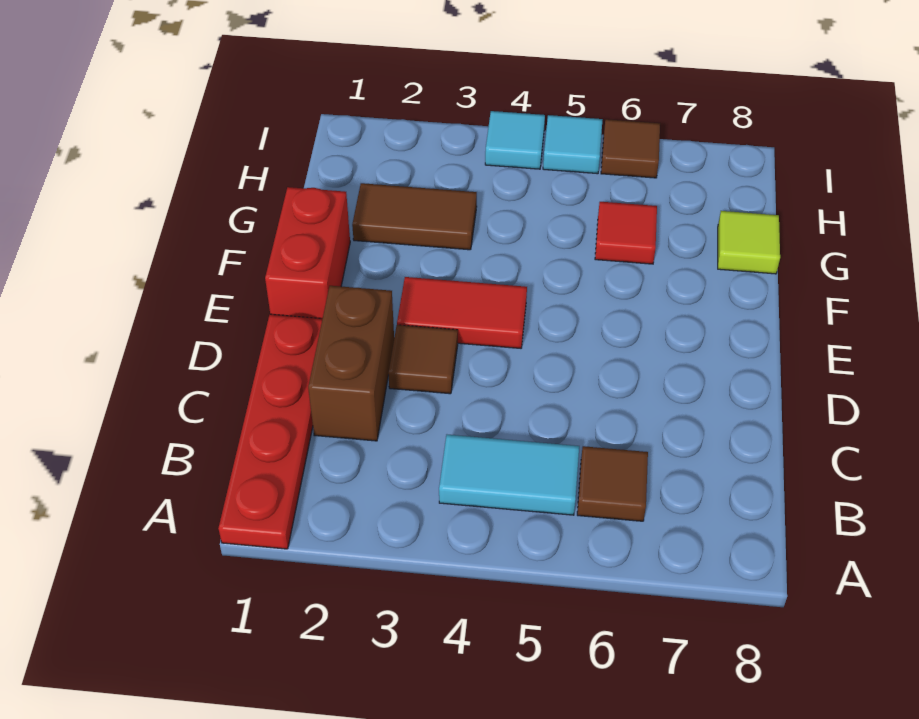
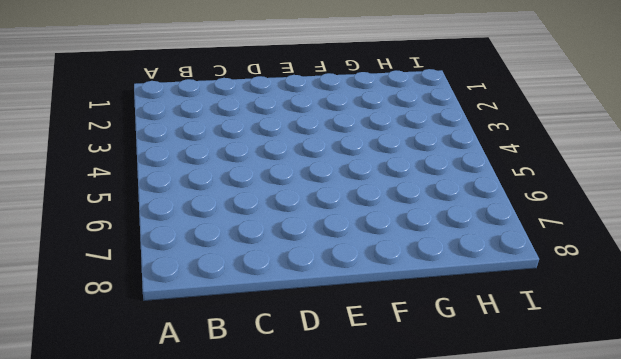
none -> red plate A1:D1 level 1
none -> cyan tile B4:B5 level 1
none -> brown tile B6 level 1

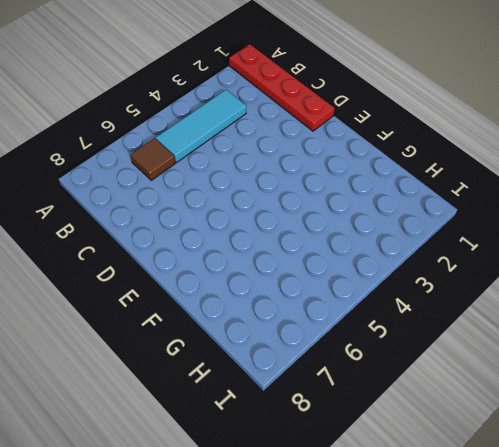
cyan tile B3:B5 level 1 -> cyan tile B4:B5 level 1
none -> brown brick C2:D2 level 1
none -> brown tile D3 level 1
none -> red brick E1:F1 level 1

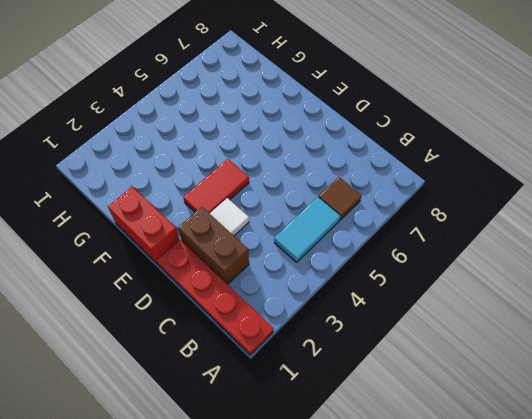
white tile D3 level 1 -> brown tile D3 level 1
none -> brown tile G2:G3 level 1
none -> red tile G6 level 1
none -> lime tile G8 level 1

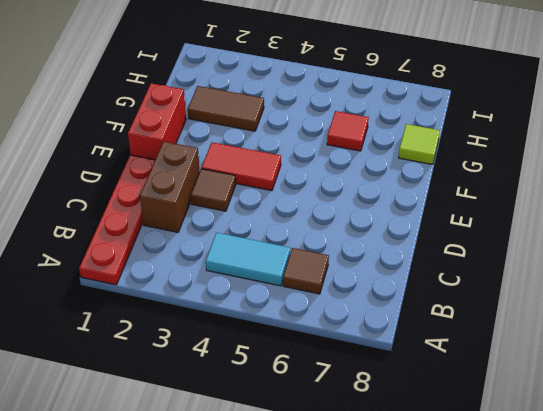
none -> cyan tile I4 level 1
none -> cyan tile I5 level 1
none -> brown tile I6 level 1

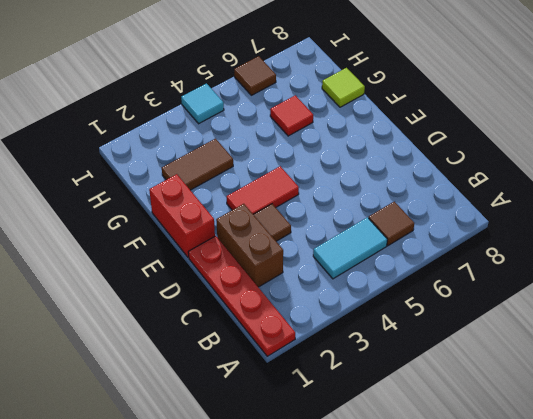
none -> cyan tile I5 level 1

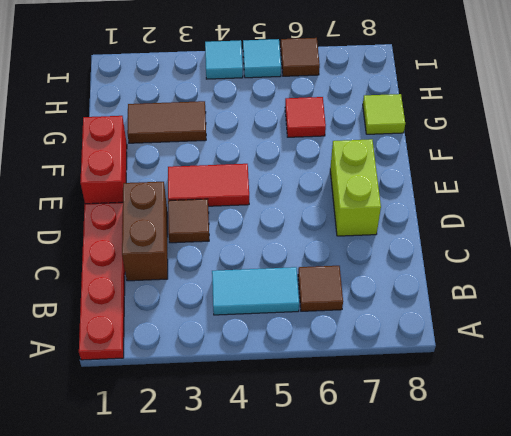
lime brick D7:E7 level 1 -> none

